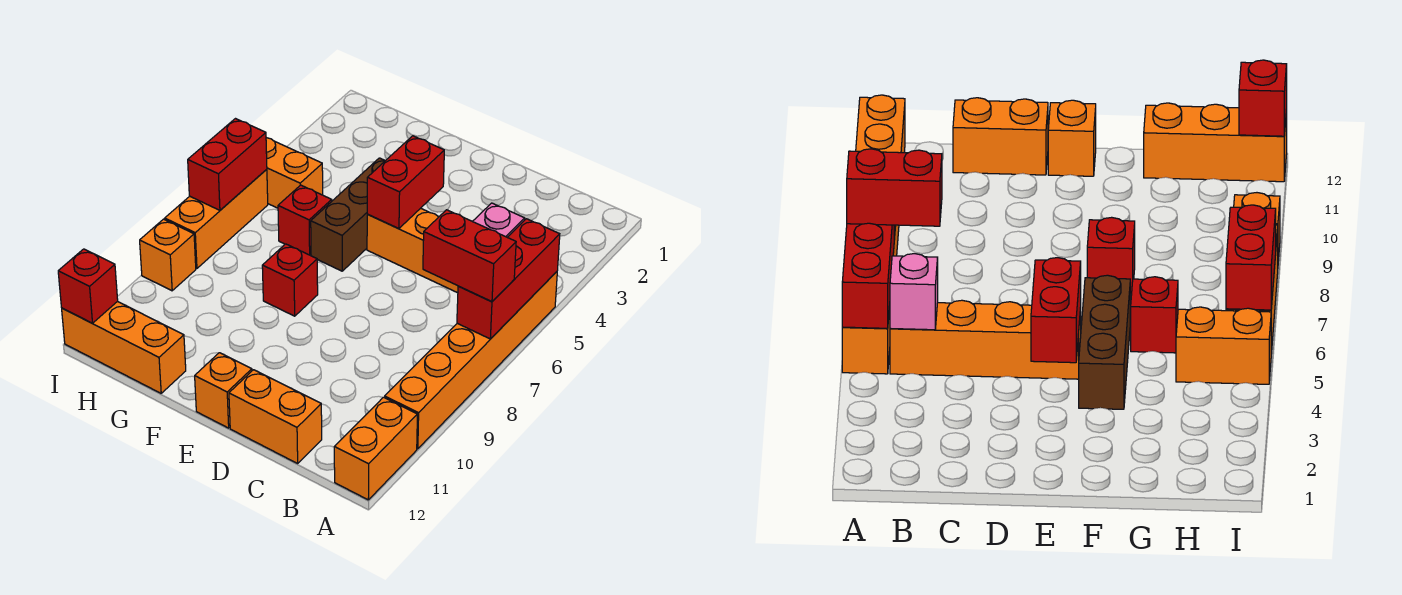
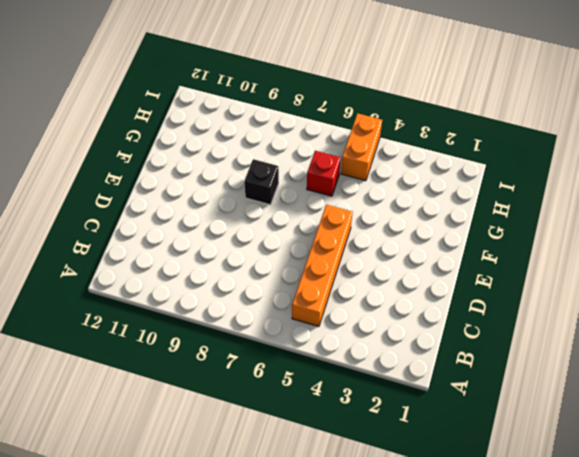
black brick F8 level 1 -> red brick F8 level 1
none -> orange brick A5:A10 level 1
none -> orange brick A11:A12 level 1
none -> orange brick C12:D12 level 1

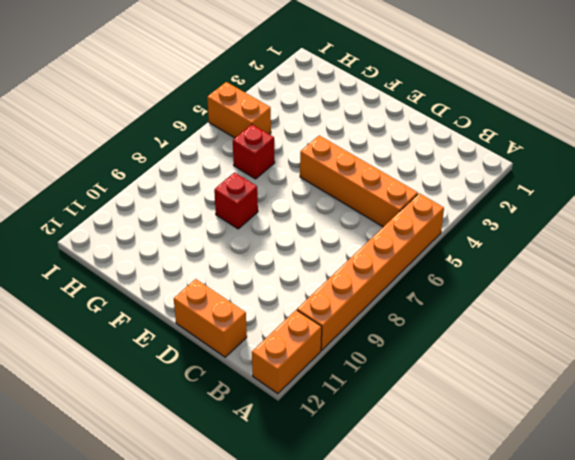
none -> orange brick E12 level 1
none -> brown brick F4:F6 level 1
none -> orange brick G12:I12 level 1

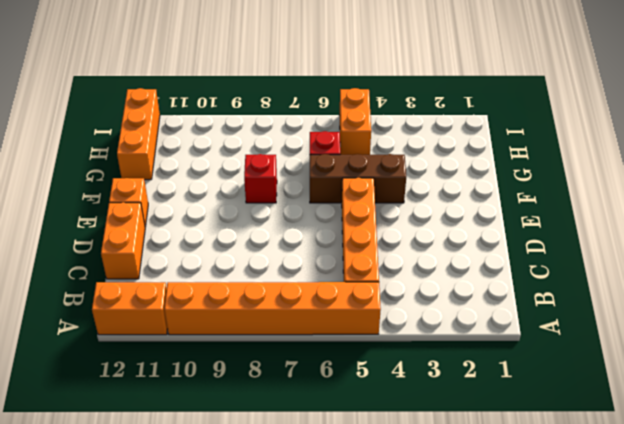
none -> orange brick I6:I8 level 1
none -> orange brick I9 level 1
none -> red brick A5:A7 level 2

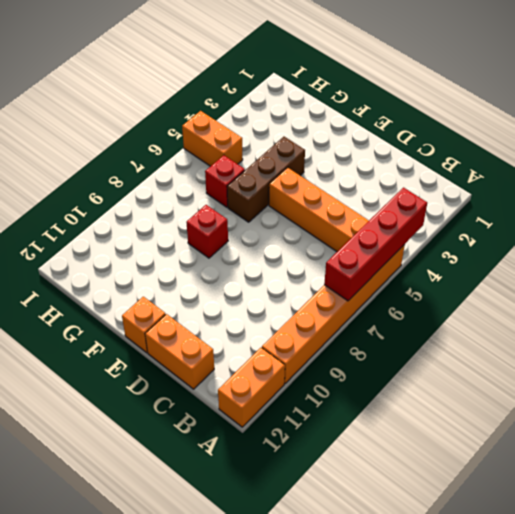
red brick A4:A7 level 2 -> red brick A5:A7 level 2
none -> orange brick G12:I12 level 1
none -> orange brick I6:I8 level 1
none -> orange brick I9 level 1

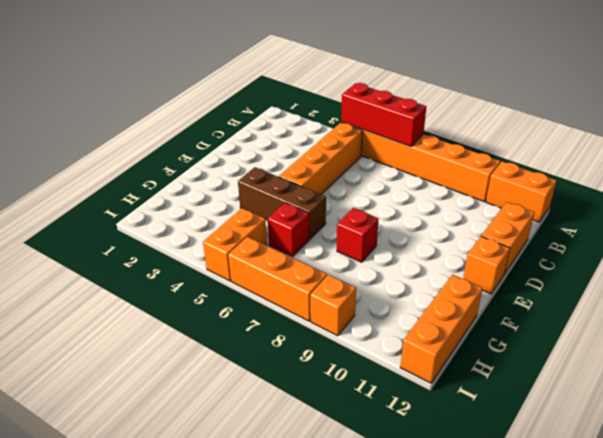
none -> pink brick B5 level 2
none -> red brick E4:E5 level 2
none -> red brick I6:I7 level 2

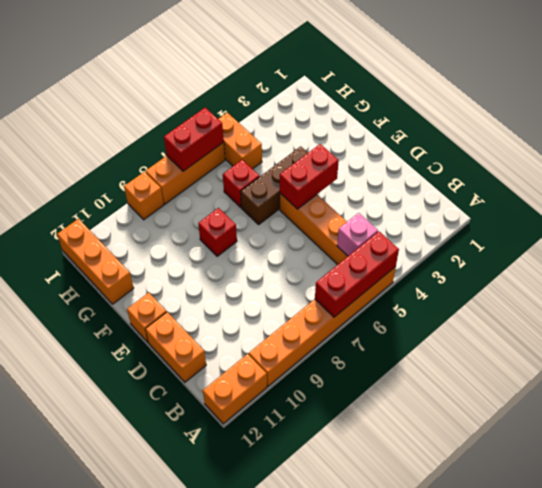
none -> red brick I12 level 2
none -> red brick A7:B7 level 3

